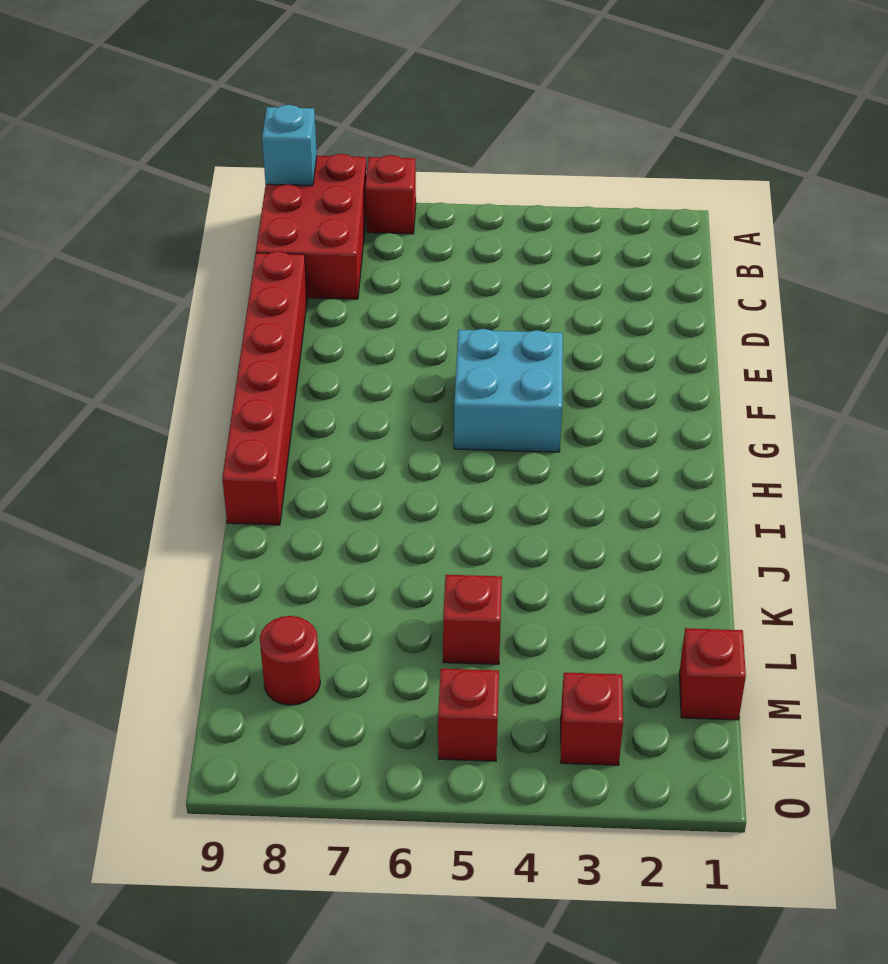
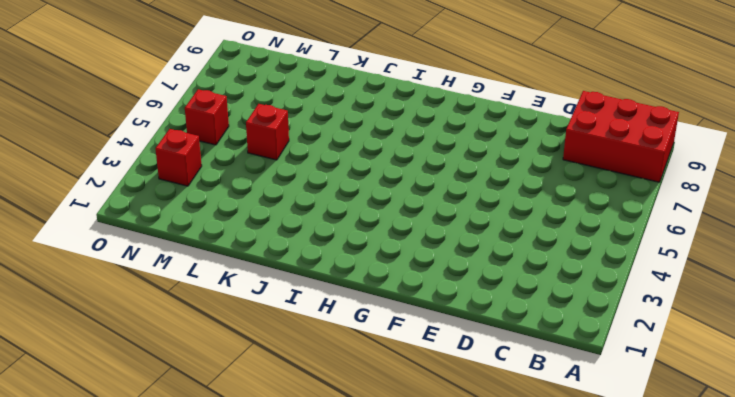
none -> red brick A7 level 1
none -> red brick D9:I9 level 1

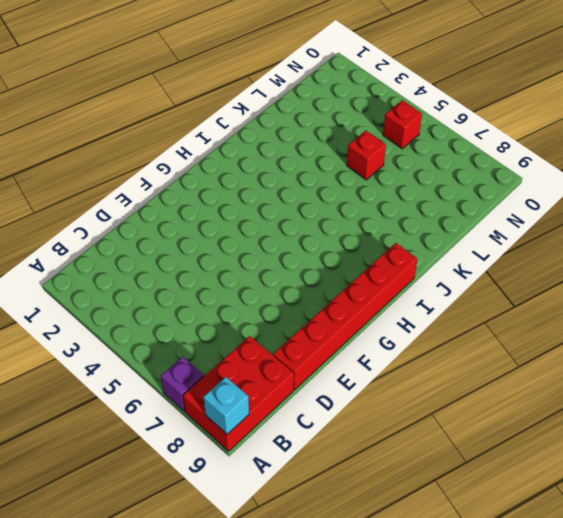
purple brick A7 level 1 -> red brick A7 level 1
none -> cyan brick F4:G5 level 1
none -> red brick M1 level 1

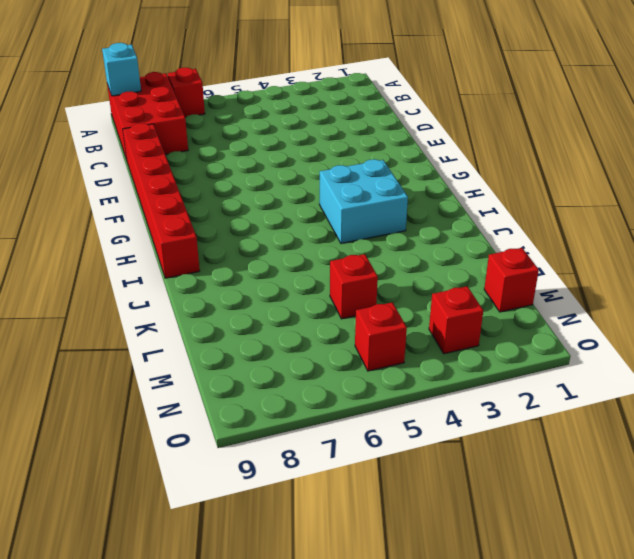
cyan brick H3:I4 level 1 -> cyan brick F4:G5 level 1
none -> red round brick M8 level 1

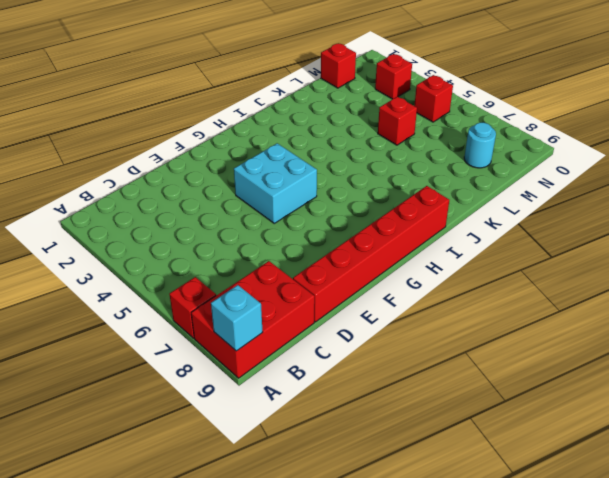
cyan round brick M8 level 1 -> red round brick M8 level 1

